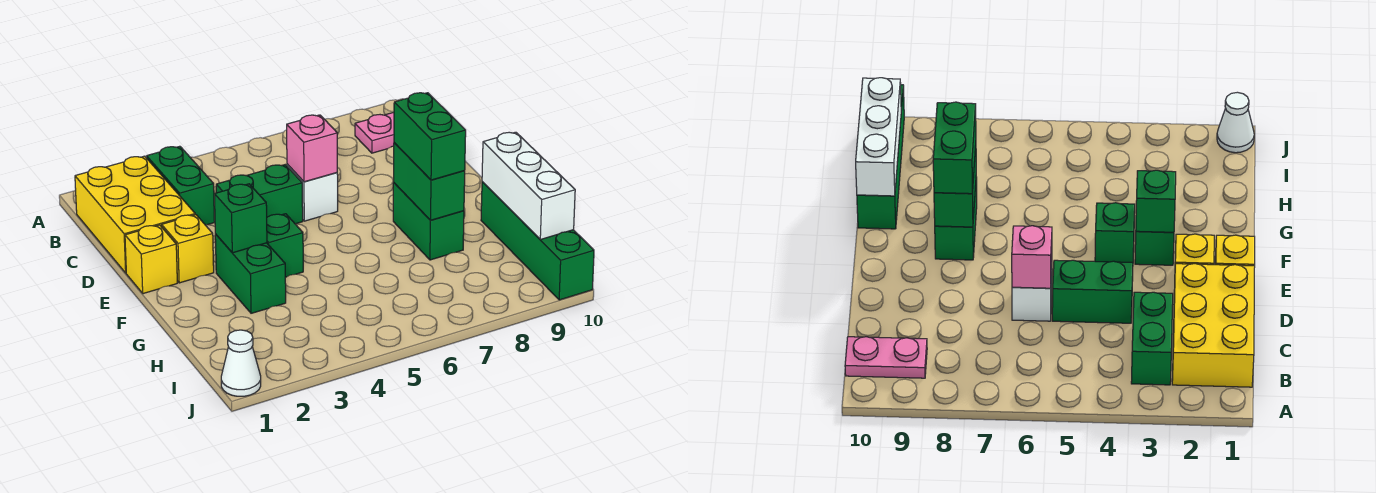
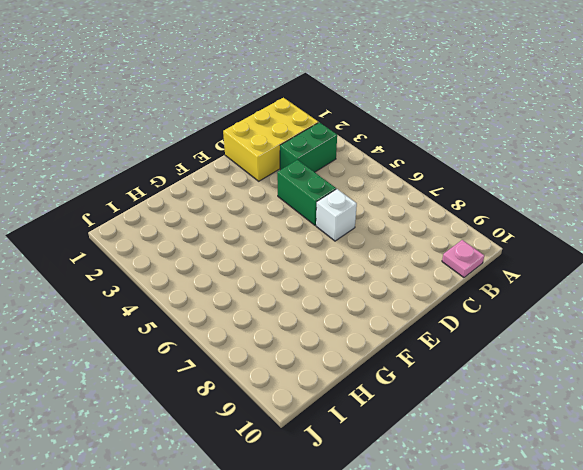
pink plate B10 level 1 -> pink plate B9:B10 level 1
none -> yellow brick E1 level 1
none -> yellow brick E2 level 1
none -> green brick F3:G3 level 1

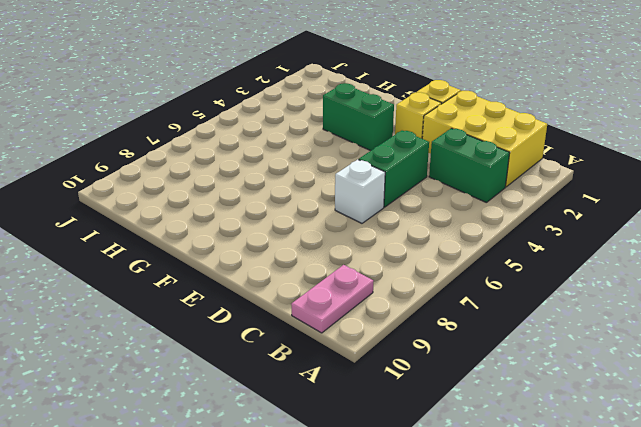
none -> green brick F4 level 1
none -> green brick F8:G8 level 1
none -> green brick G10:J10 level 1

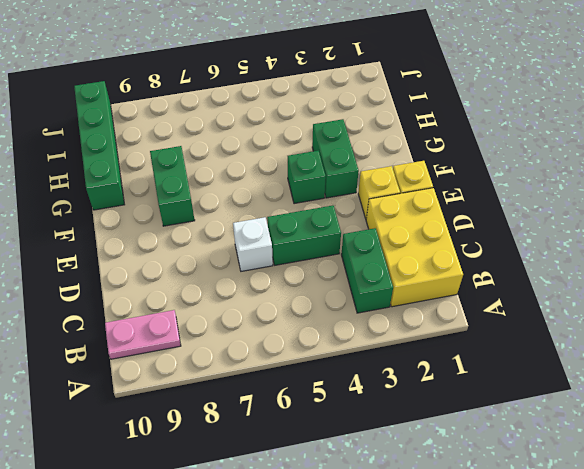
none -> white cone J1 level 1
none -> pink brick D6 level 2
none -> green brick F3 level 2

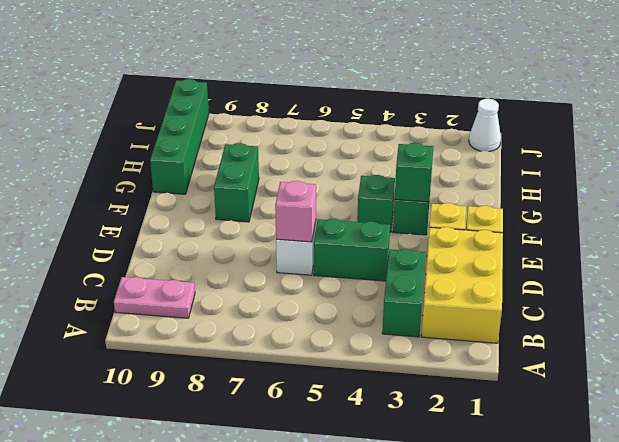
none -> green brick F8:G8 level 2
none -> white brick G10:I10 level 2
none -> green brick F8:G8 level 3

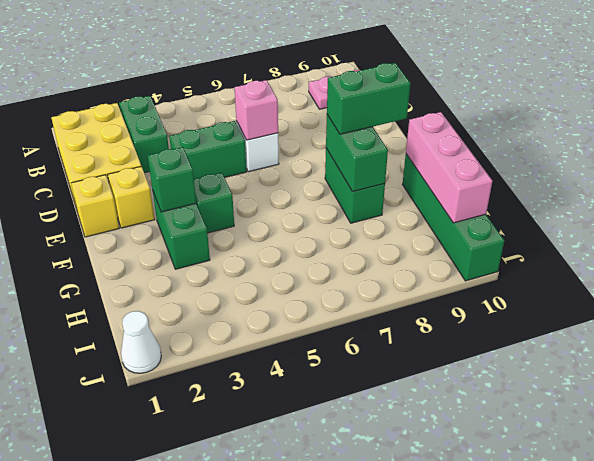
green brick F8:F9 level 3 -> green brick F8:G8 level 3
pink brick G10:I10 level 2 -> white brick G10:I10 level 2

